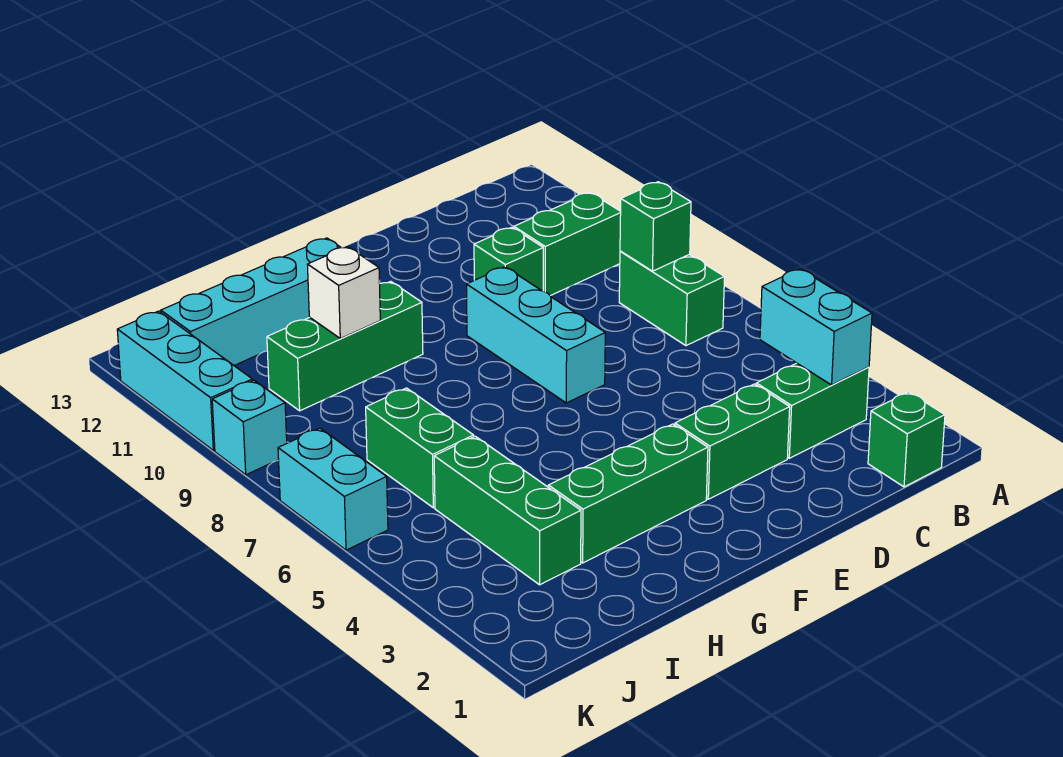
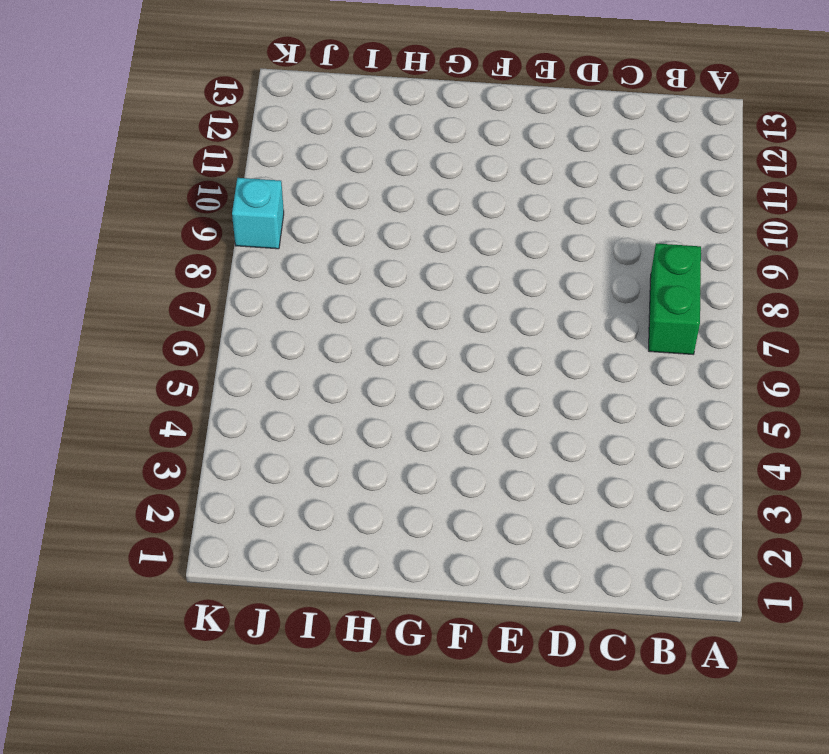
none -> green brick B1 level 1
none -> green brick B3:C3 level 1
none -> green brick B10:C10 level 1

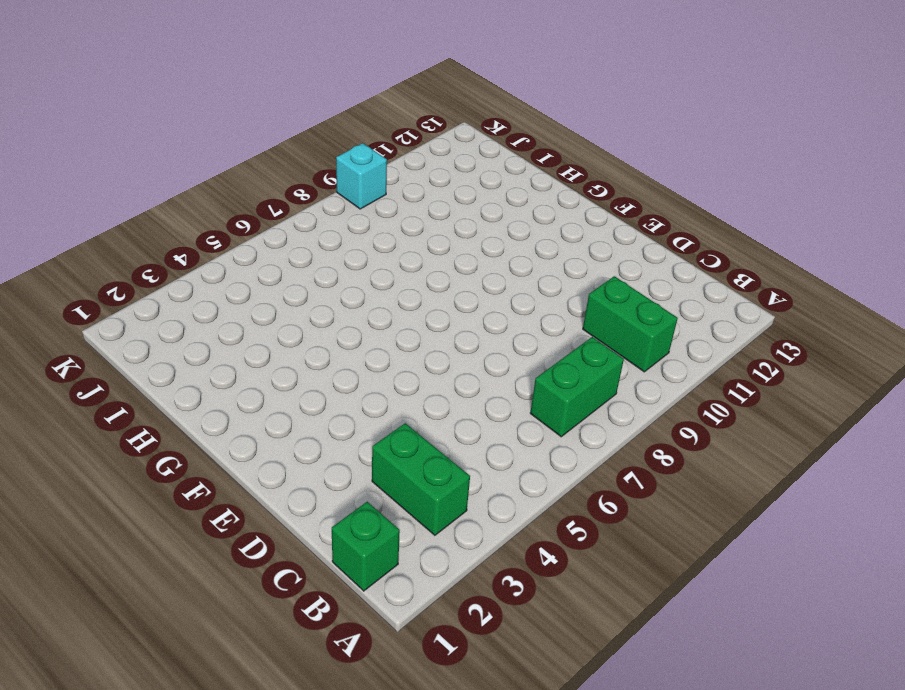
none -> green brick D3:E3 level 1
none -> green brick D10 level 1
none -> cyan brick E7:E9 level 1

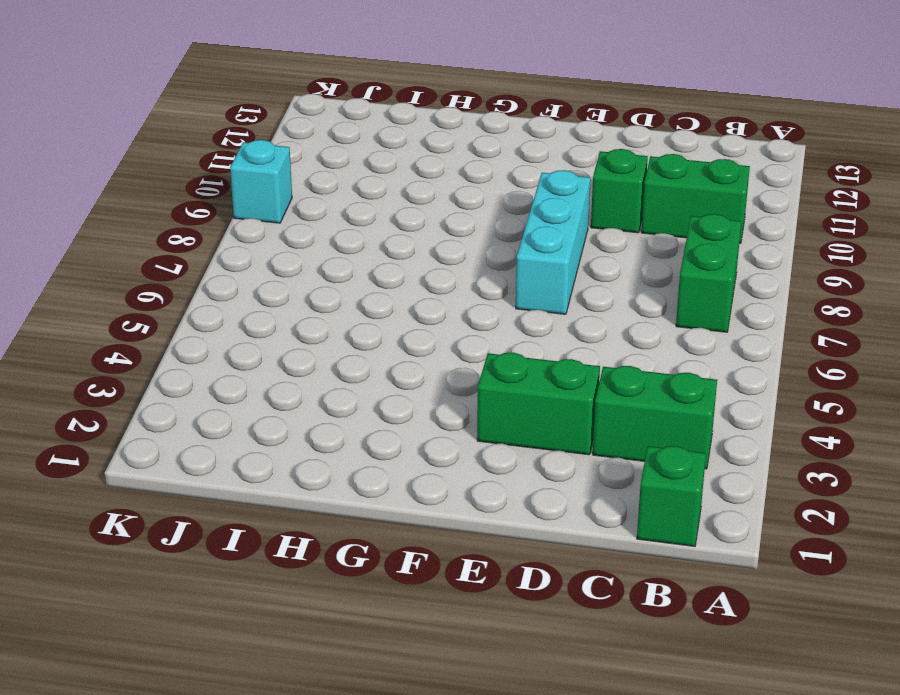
none -> green brick F3:H3 level 1
none -> green brick G10:I10 level 1
none -> cyan brick G12:J12 level 1

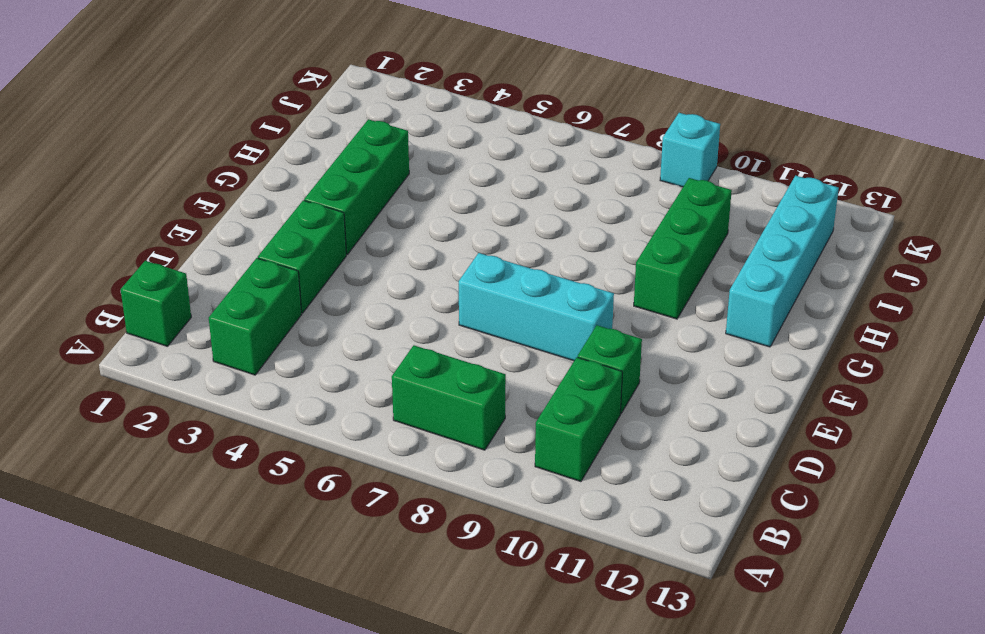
none -> green brick I3:I5 level 1
none -> green brick I6:I7 level 1
none -> cyan brick K6:K7 level 1

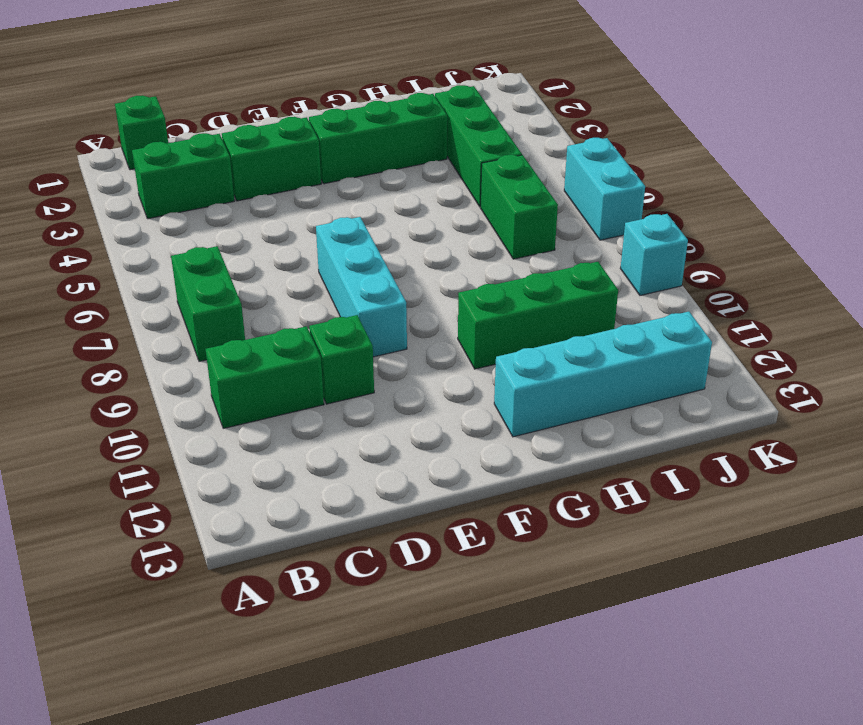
none -> cyan brick K10:K12 level 1
none -> cyan brick B3:B4 level 2
none -> green brick B8 level 2

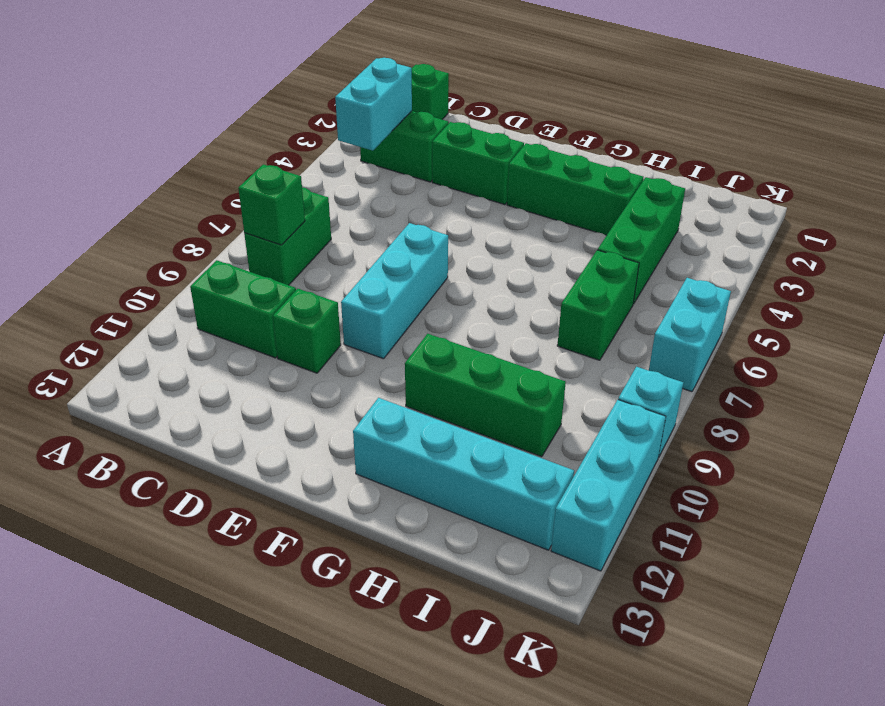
none -> white brick H10 level 2

